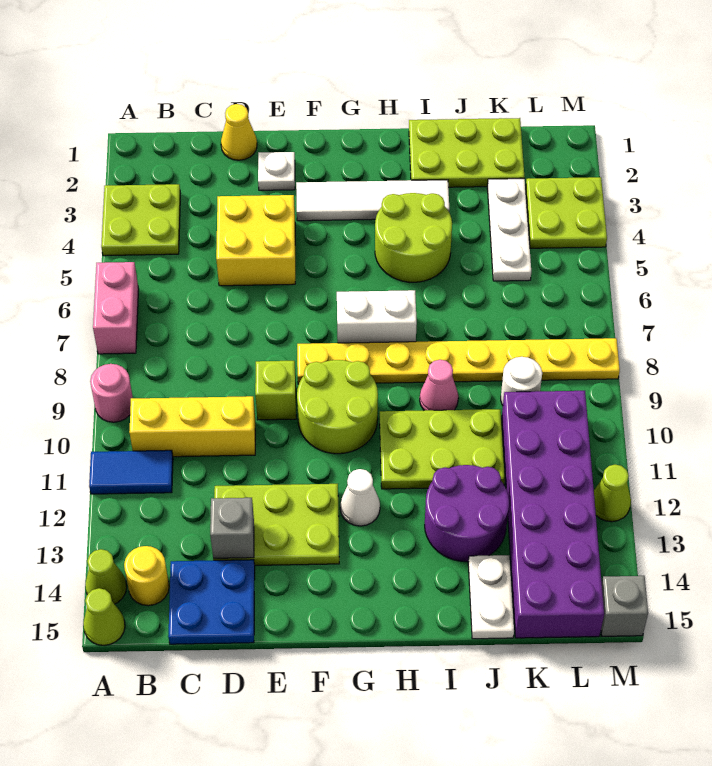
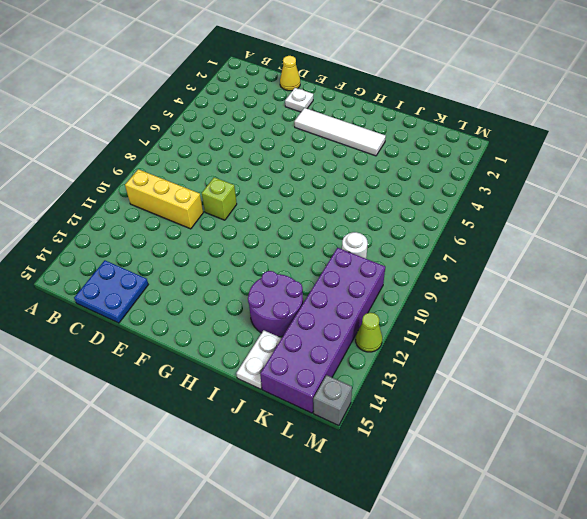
none -> lime plate A3:B4 level 1
none -> pink brick A6:A7 level 1
none -> pink round brick A9 level 1
none -> blue tile A11:B11 level 1

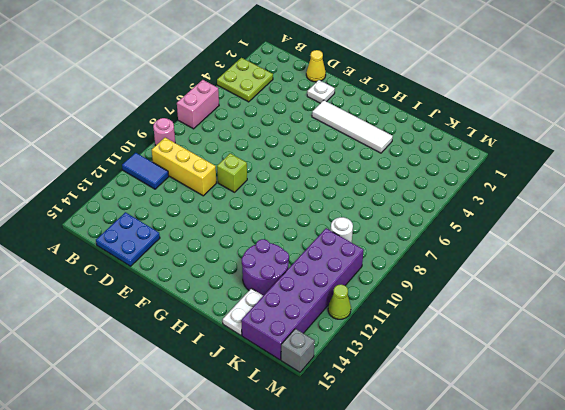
none -> lime cone A14 level 1
none -> lime cone A15 level 1
none -> yellow round brick B14 level 1
none -> yellow brick D4:E5 level 1

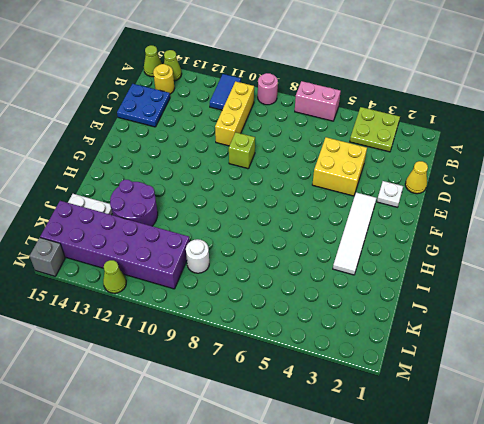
none -> lime plate D12:F13 level 1
none -> yellow plate F8:M8 level 1
none -> lime round brick F9:G10 level 1
none -> white brick G7:H7 level 1

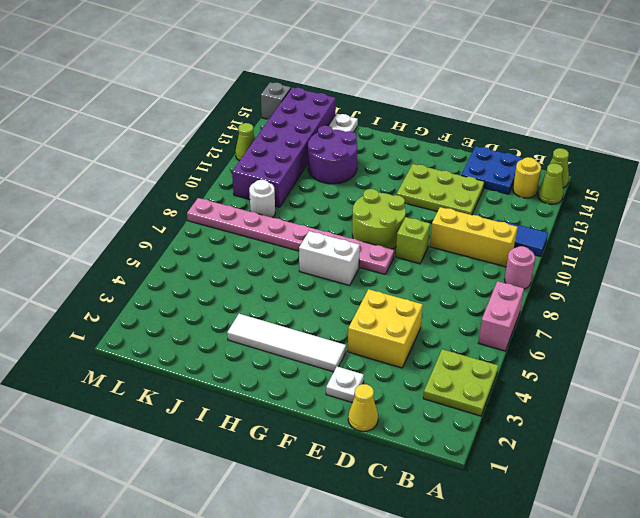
pink plate F8:M8 level 1 -> yellow plate F8:M8 level 1
none -> white cone G12 level 1
none -> lime round brick H4:I5 level 1
none -> lime plate H10:J11 level 1
none -> lime plate I1:K2 level 1

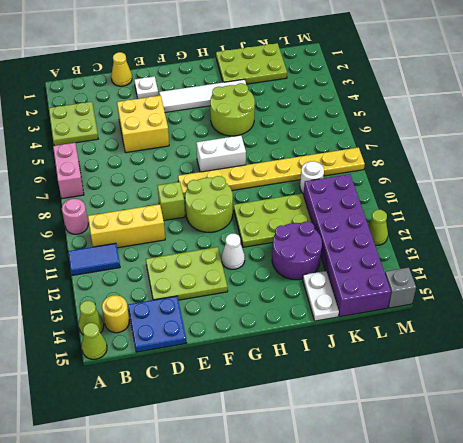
none -> pink cone I9 level 1
none -> white plate K3:K5 level 1
none -> lime plate L3:M4 level 1
none -> grey brick D13 level 2

